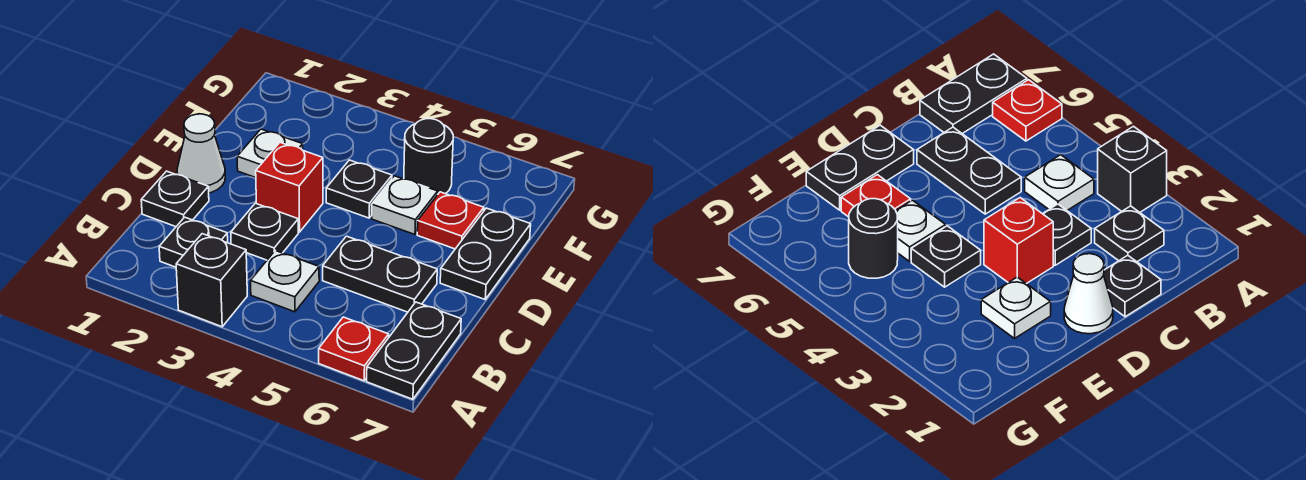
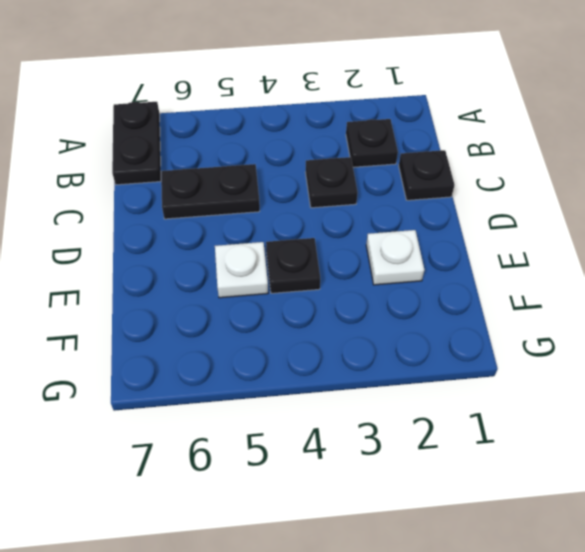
none -> black brick A3 level 1
none -> red plate A6 level 1
none -> white plate B4 level 1

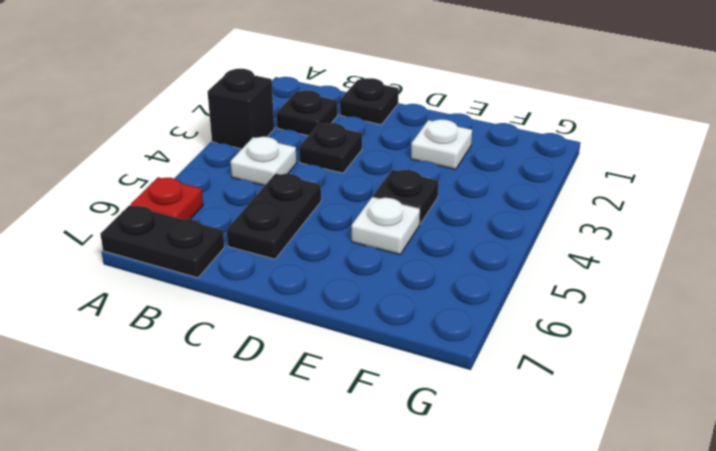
none -> white cone D1 level 1
none -> red brick D3 level 1
none -> black plate D7:E7 level 1

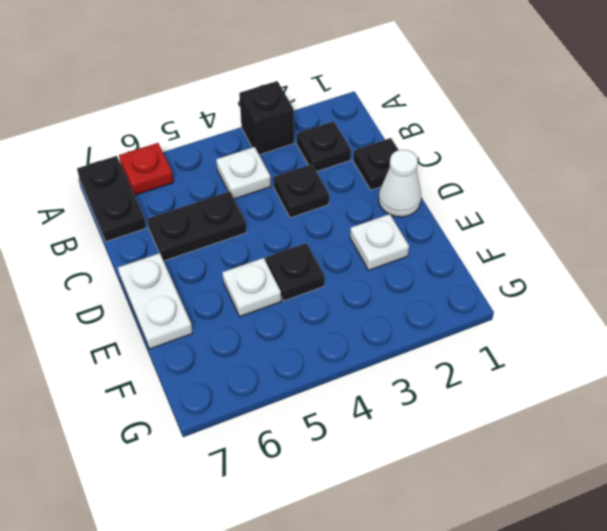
white plate D7:E7 level 1 -> black plate D7:E7 level 1
none -> red brick D3 level 1
none -> red plate E6 level 1
none -> black round brick F5 level 1

